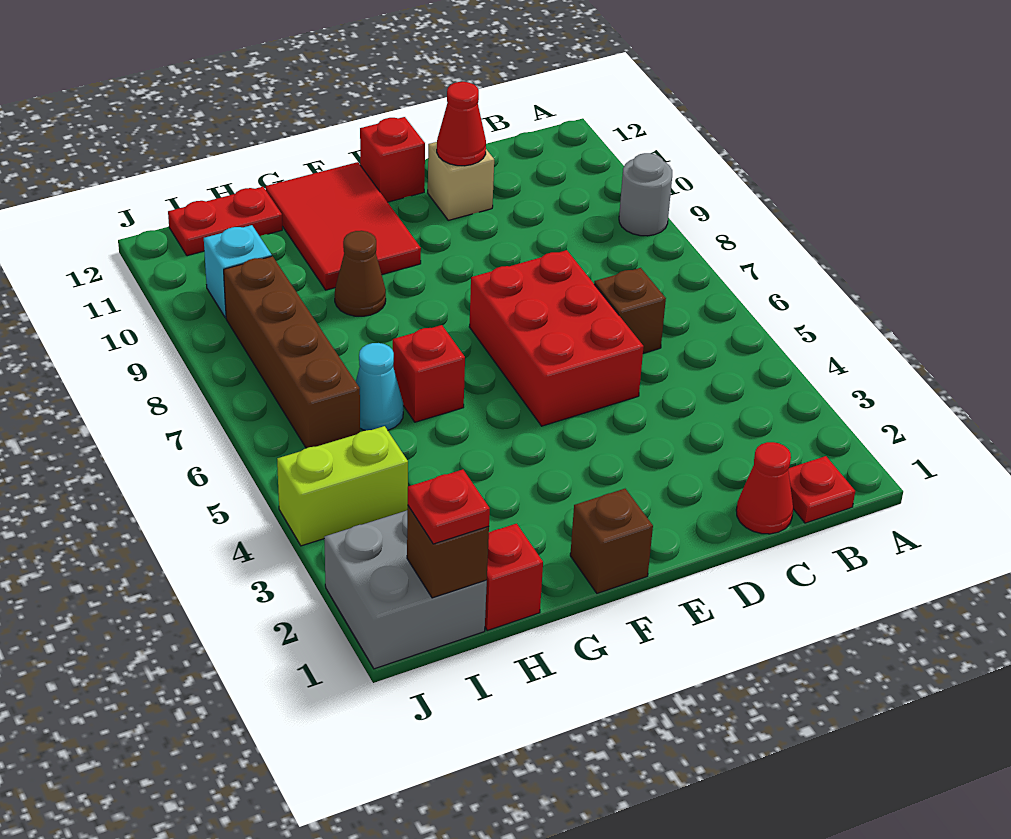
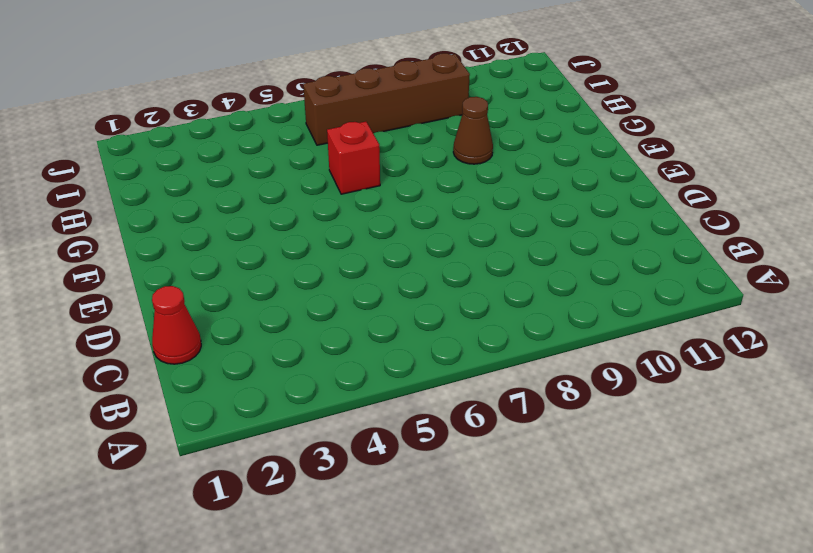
none -> grey round brick A9 level 1
none -> red plate B1 level 1
none -> brown brick C6 level 1

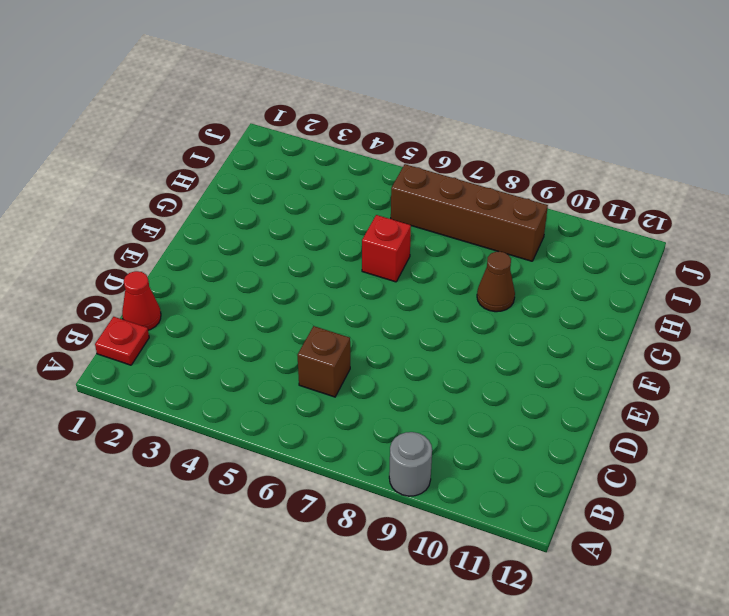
none -> red brick D5:E7 level 1
none -> tan brick D11 level 1
none -> red brick E12 level 1

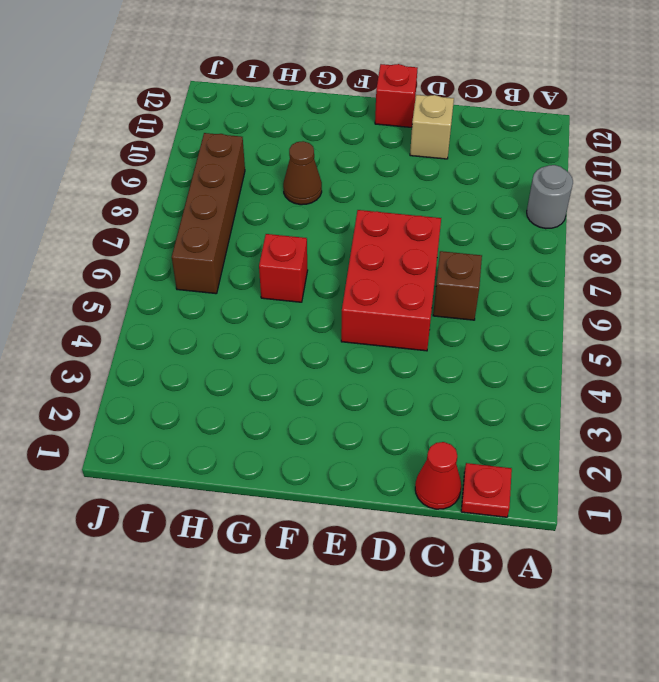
none -> brown brick F1 level 1
none -> red tile F10:G12 level 1
none -> red brick H1 level 1

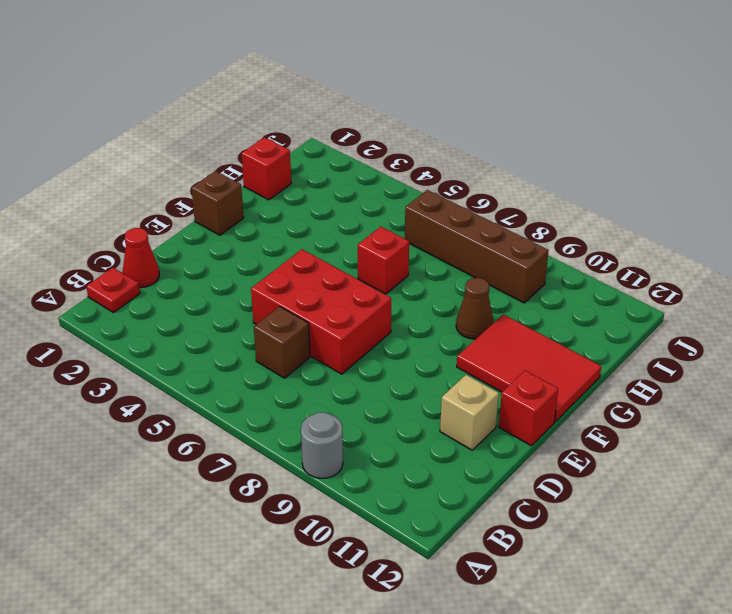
none -> cyan cone H6 level 1
none -> red plate H12:I12 level 1
none -> grey brick I1:J2 level 1

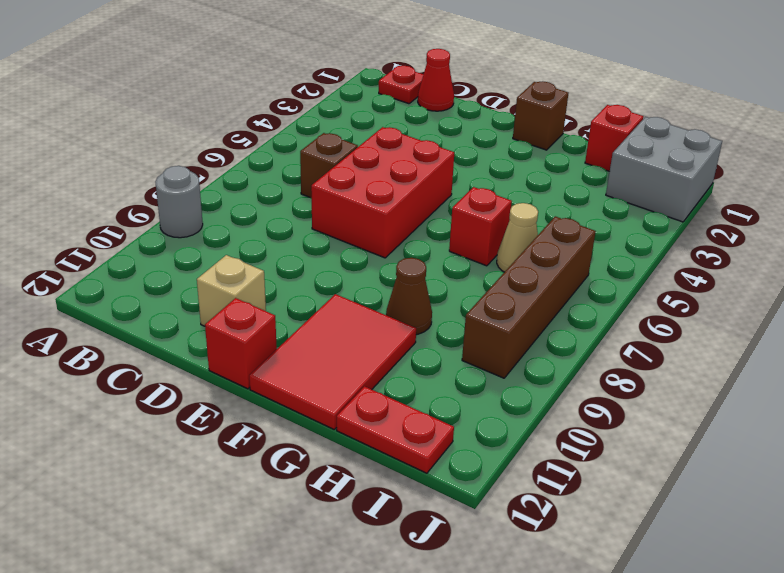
tan cone H6 level 1 -> cyan cone H6 level 1
none -> lime brick I4:J4 level 1
none -> cyan brick I10 level 1
none -> red cone D11 level 2

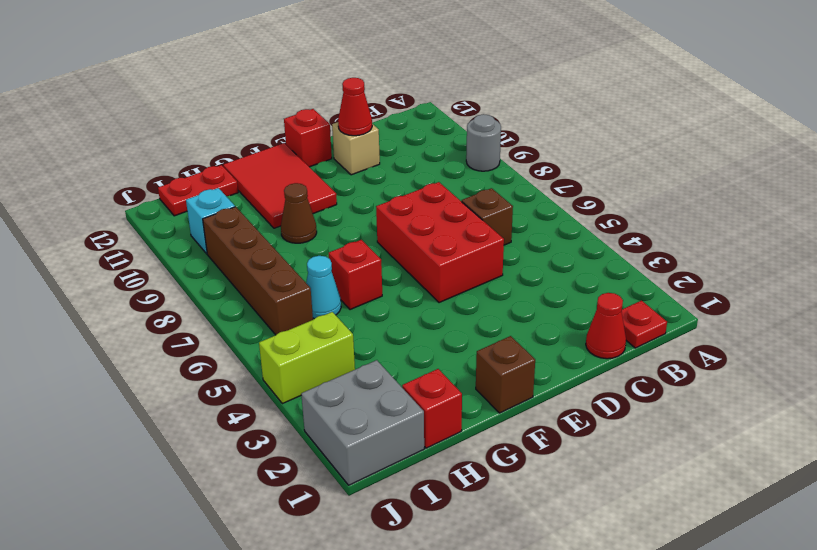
none -> brown brick I1 level 2
none -> red plate I1 level 3

